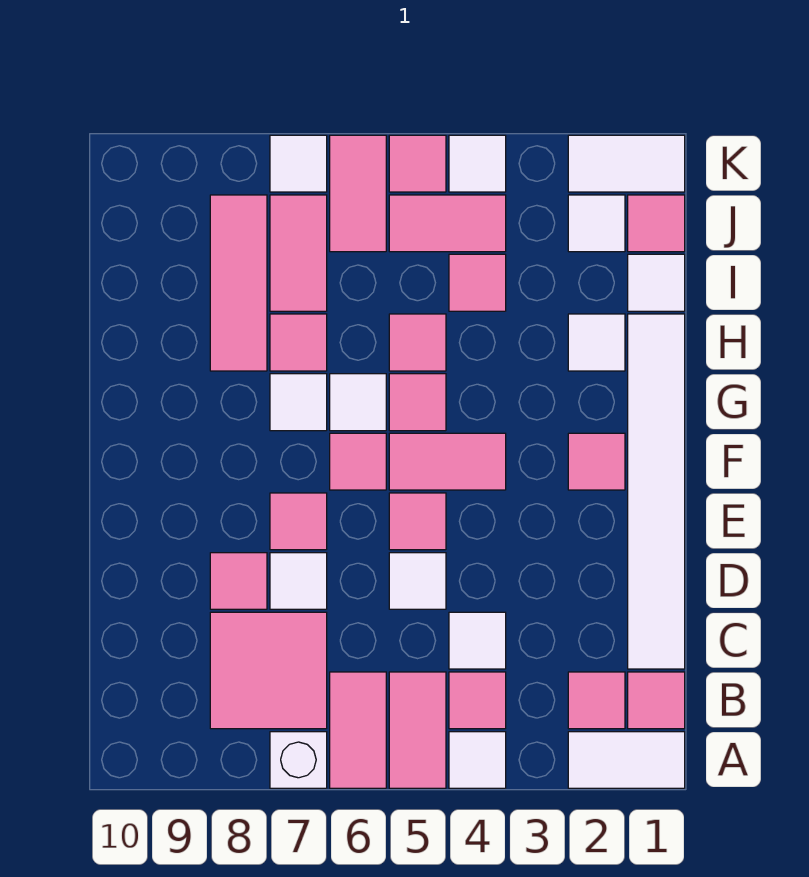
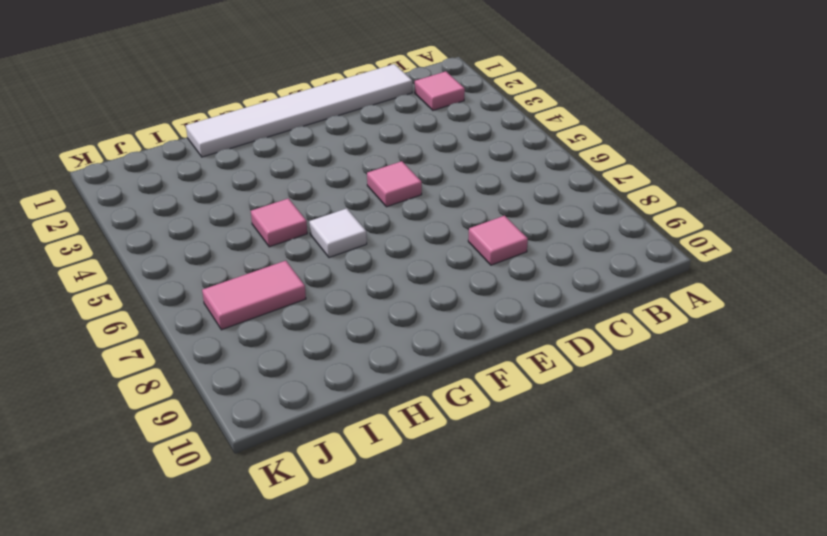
none -> white tile A1:A2 level 1
none -> white tile A4 level 1
none -> pink tile A5:B5 level 1
none -> pink tile A6:B6 level 1

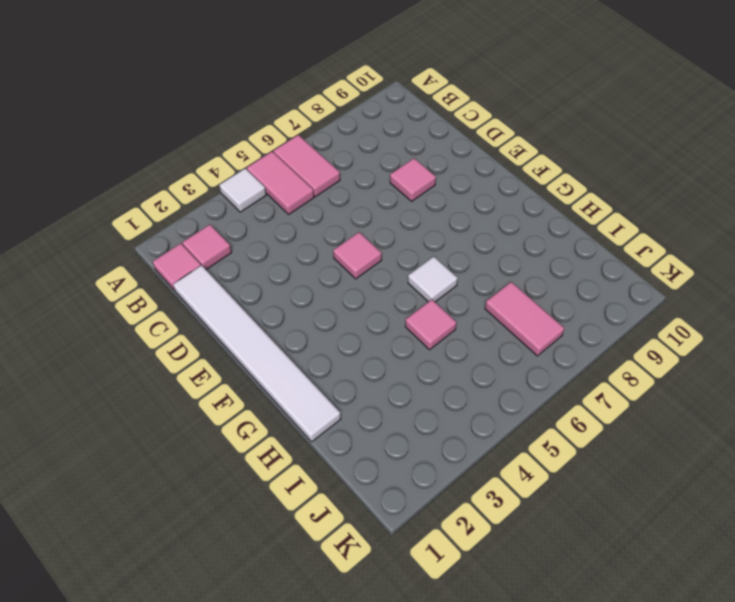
none -> white tile A1:A2 level 1
none -> white brick A7 level 1
none -> pink tile B4 level 1
none -> pink tile B7:C8 level 1

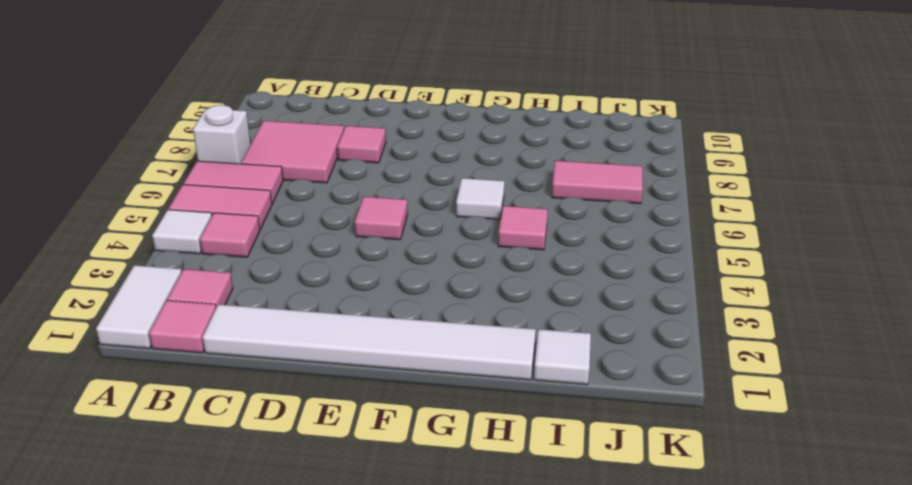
none -> white tile C4 level 1
none -> white tile D5 level 1
none -> white tile D7 level 1
none -> pink tile E7 level 1

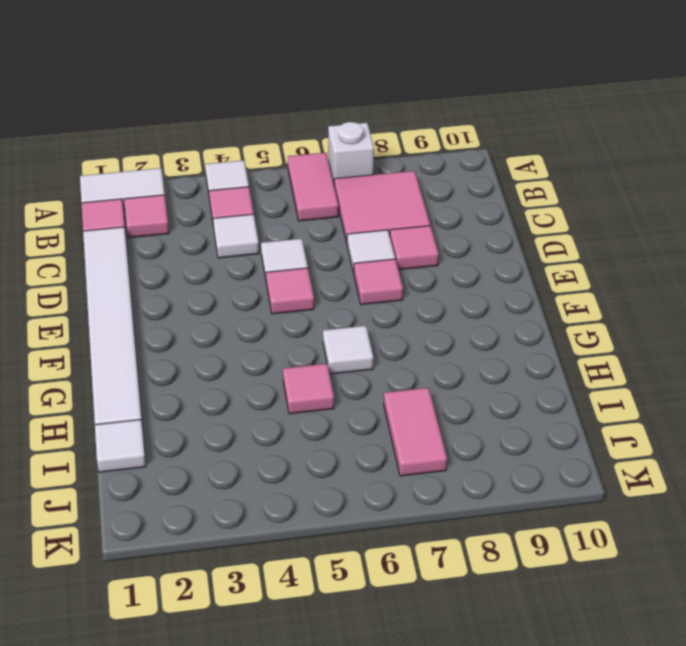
none -> pink tile A5:B5 level 1
none -> pink tile F2 level 1
none -> pink tile F4:F5 level 1
none -> pink tile F6 level 1

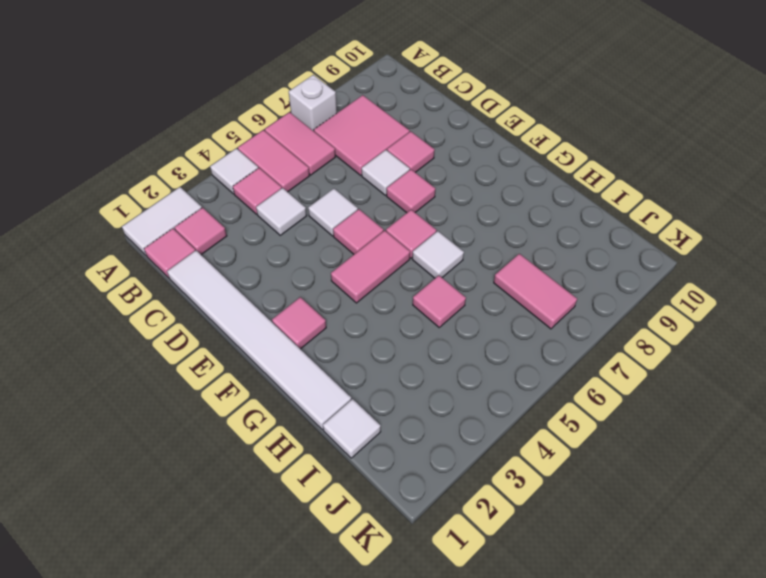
none -> pink tile G5 level 1
none -> white tile G7 level 1
none -> white tile H2 level 1
none -> pink tile H7 level 1

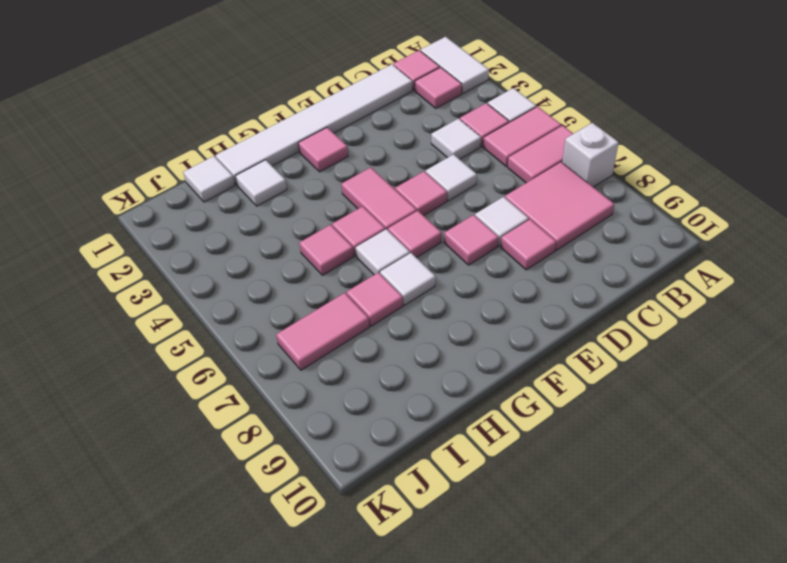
none -> pink tile H8:J8 level 1
none -> pink tile I4 level 1
none -> pink tile J1 level 1
none -> white tile J2 level 1

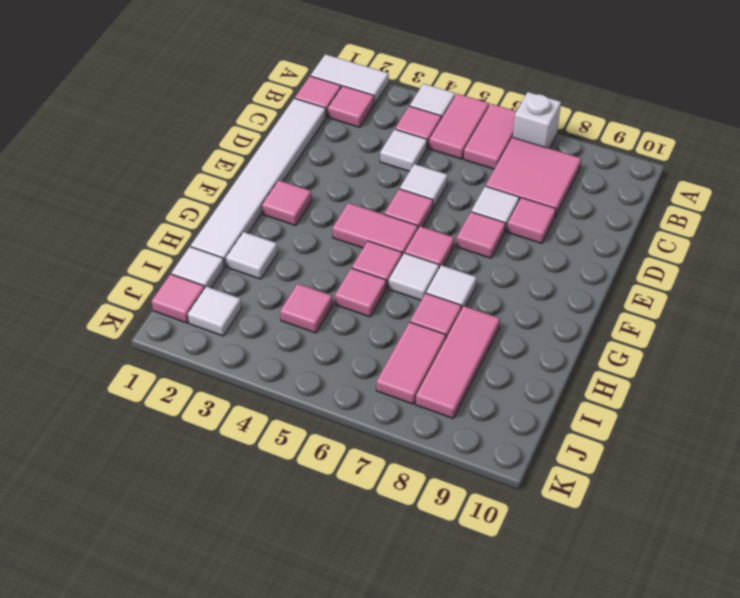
none -> pink tile J4:J5 level 1
none -> pink tile J6:K6 level 1
none -> white tile K1:K2 level 1
none -> white tile K4 level 1

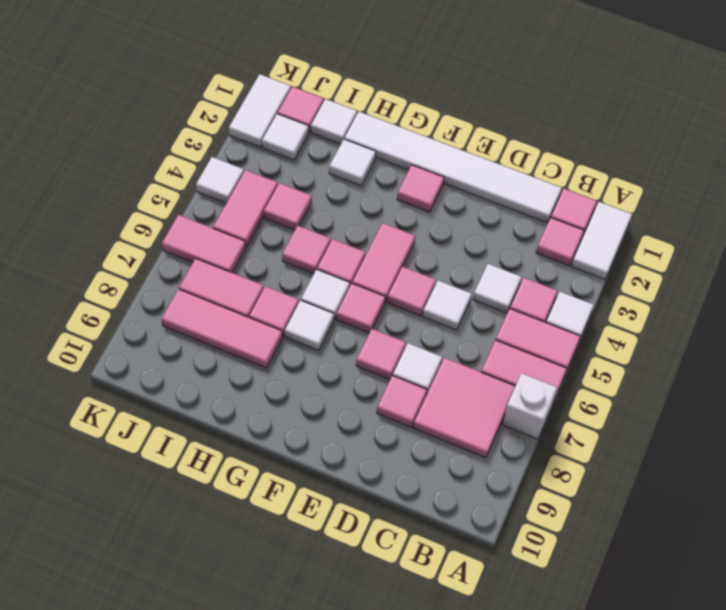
none -> pink tile K5 level 1
none -> white tile K7 level 1

